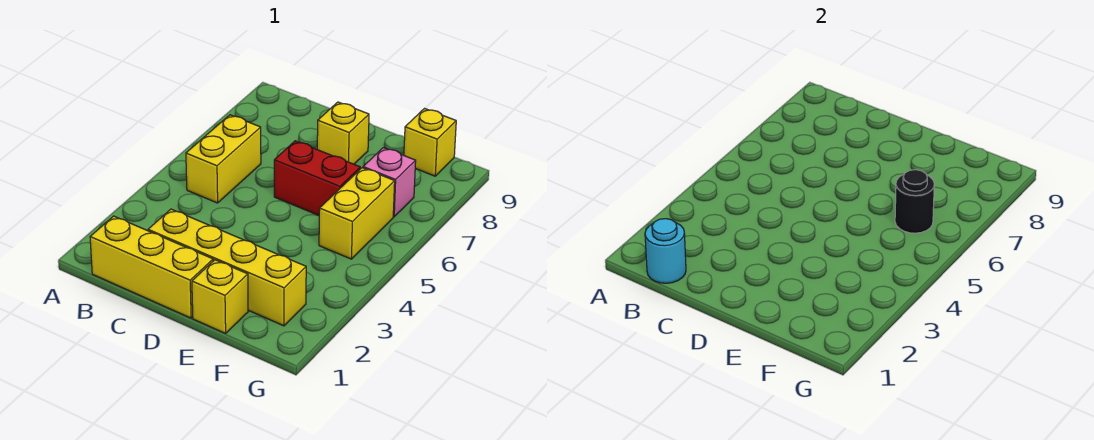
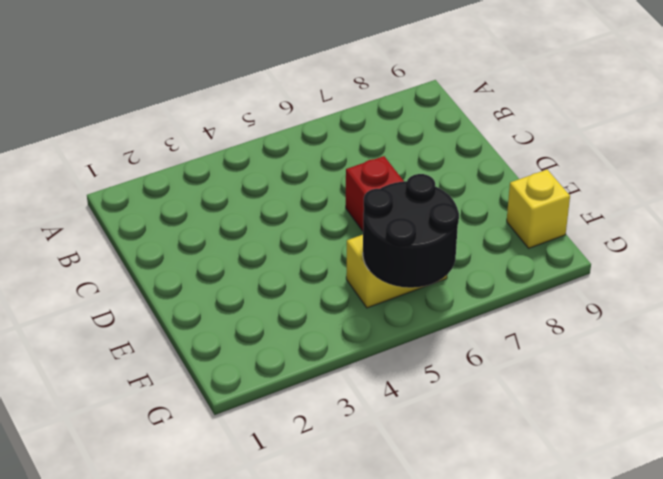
black round brick F5:G6 level 2 -> black round brick F6 level 2
none -> yellow brick B1:D1 level 1
none -> yellow brick B5:B6 level 1

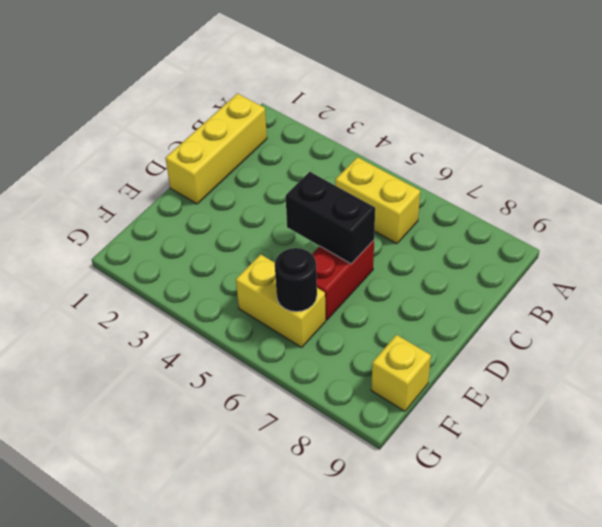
black brick D5:D6 level 2 -> none
none -> yellow brick C2:F2 level 1
none -> yellow brick D8 level 1

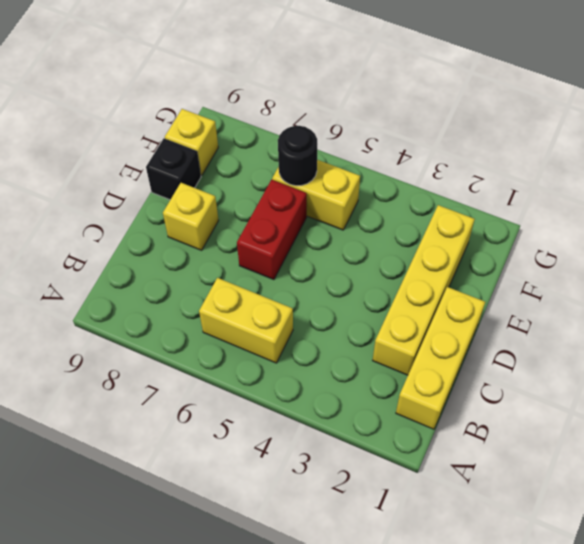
black brick E9 level 1 -> none
none -> yellow brick E1 level 1
none -> pink brick F7 level 1

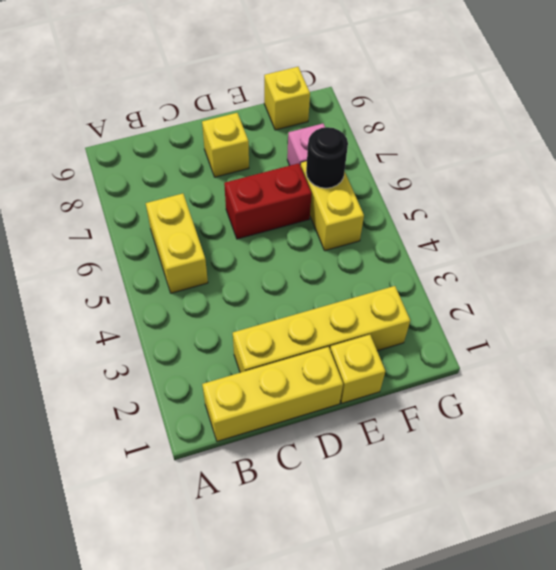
none -> cyan round brick B1 level 2

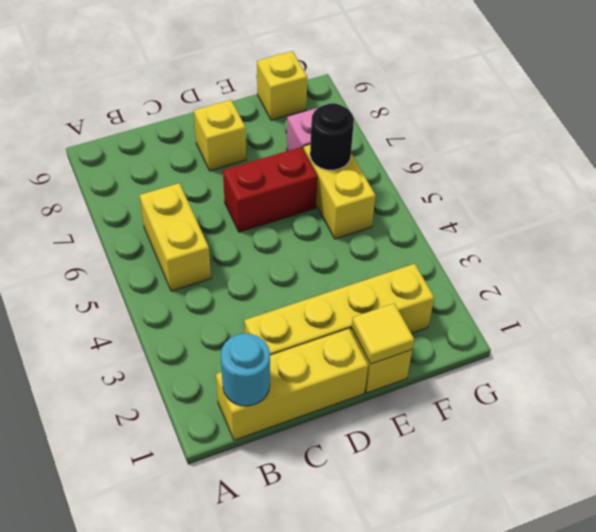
yellow tile E1 level 2 -> none

